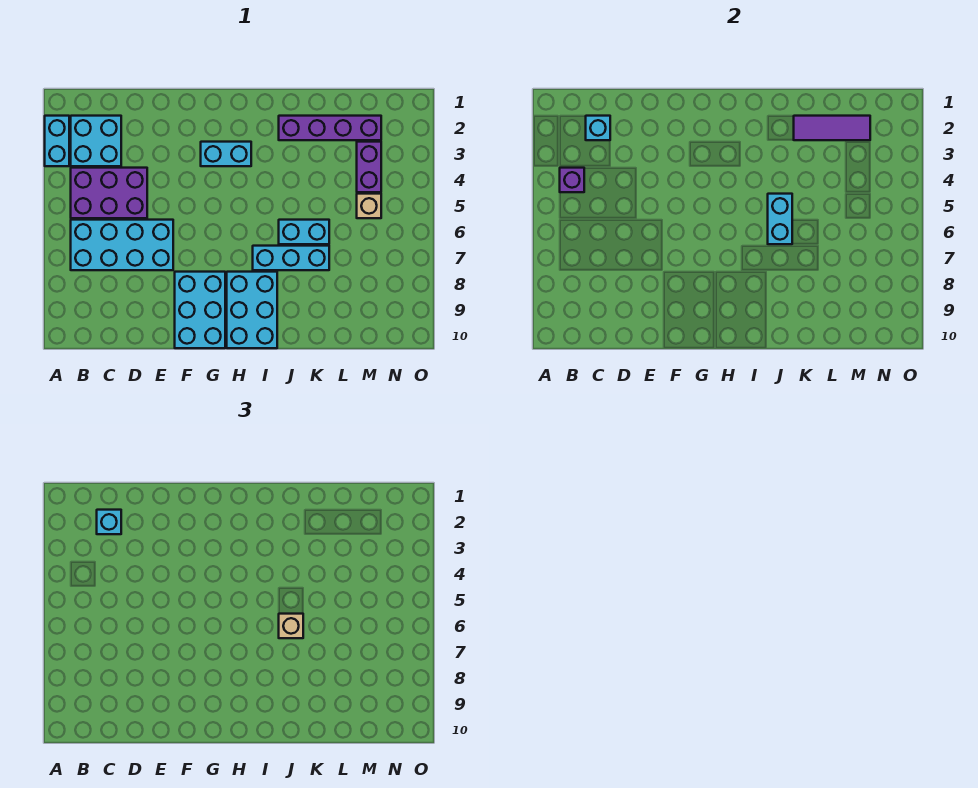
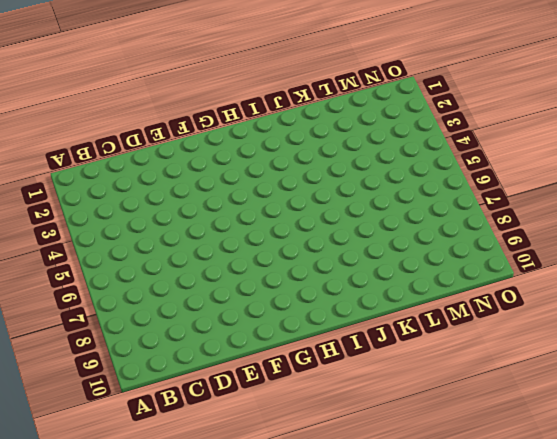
none -> cyan brick A2:A3 level 1
none -> cyan brick B2:C3 level 1
none -> purple brick B4:D5 level 1

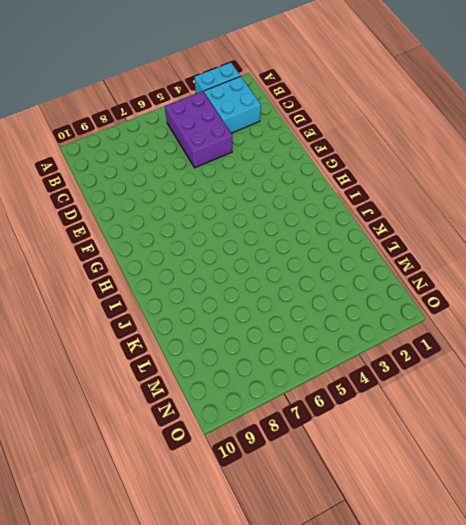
none -> cyan brick B6:E7 level 1
none -> cyan brick F8:G10 level 1
none -> cyan brick G3:H3 level 1

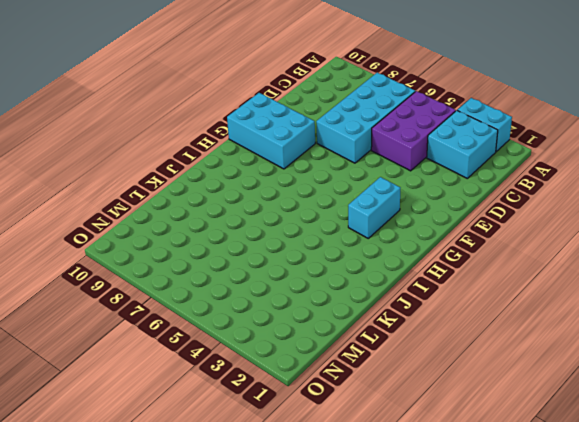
none -> cyan brick H8:I10 level 1
none -> cyan brick I7:K7 level 1
none -> purple brick J2:M2 level 1

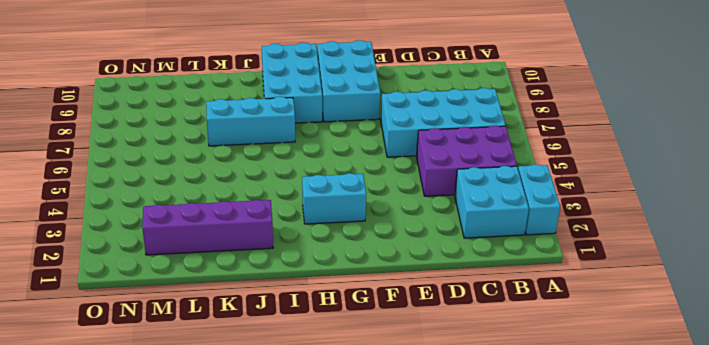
none -> cyan brick J6:K6 level 1
none -> purple brick M3:M4 level 1
none -> tan brick M5 level 1

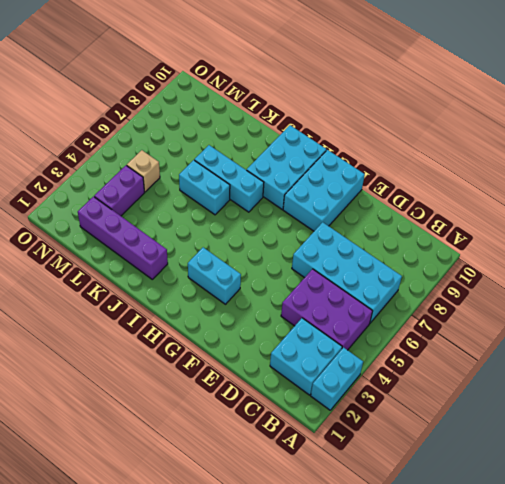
none -> purple brick B4 level 2
none -> cyan brick C2 level 2
none -> cyan brick J5:J6 level 2

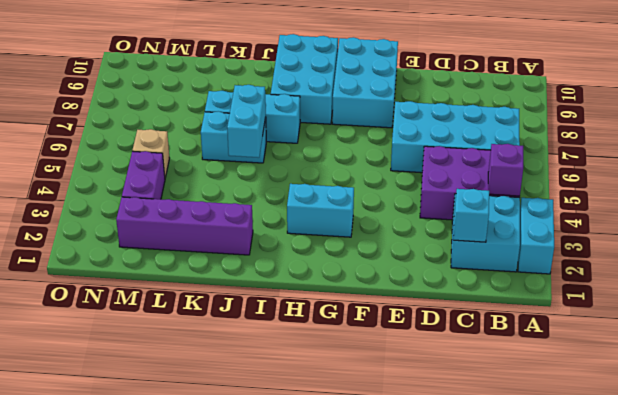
none -> purple tile K2:M2 level 2
none -> cyan brick C2 level 3
none -> tan brick J6 level 3

